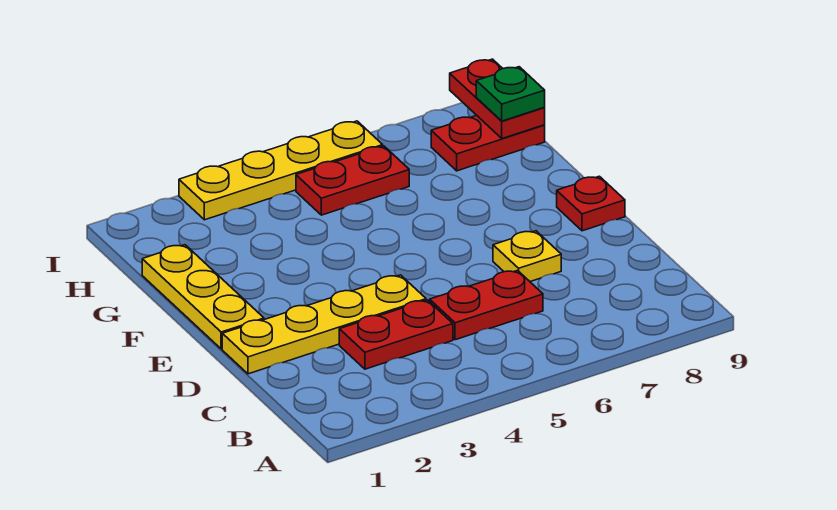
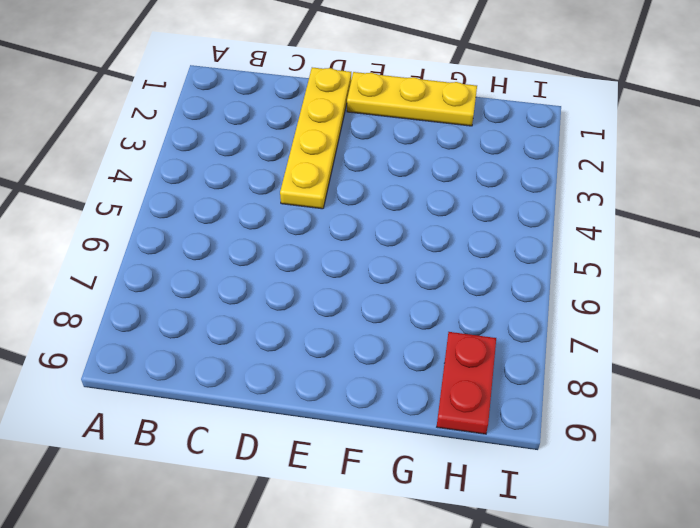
none -> red plate C3:C4 level 1
none -> red plate C5:C6 level 1

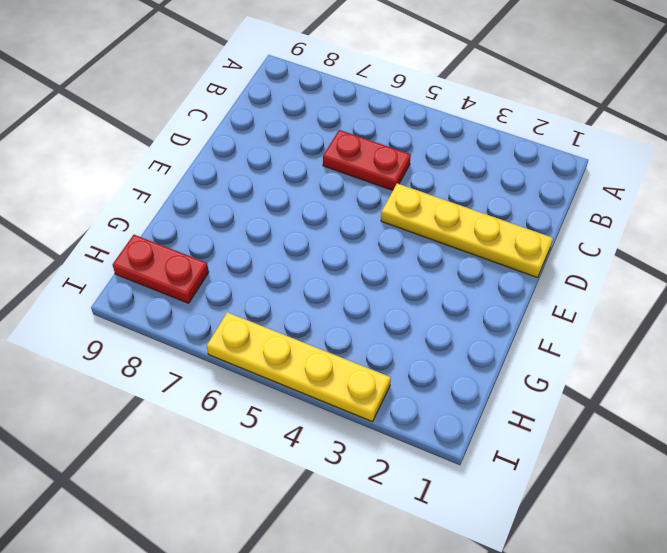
none -> red plate C3:C4 level 1
none -> yellow plate D7 level 1

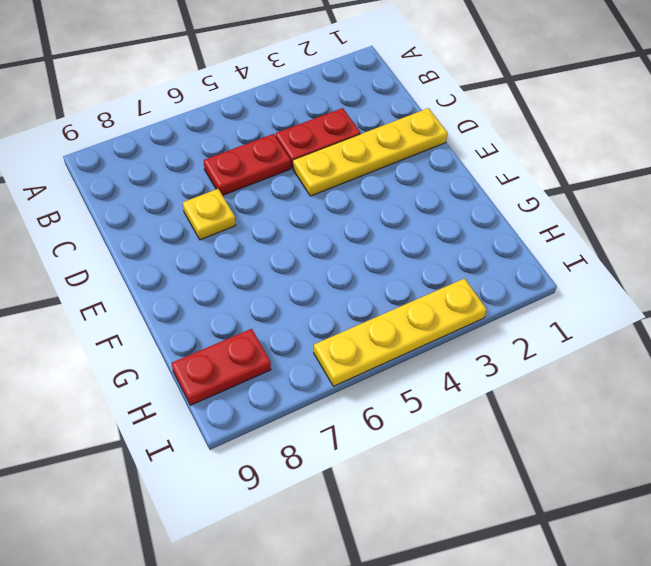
none -> yellow plate E1:G1 level 1
none -> red plate E9 level 1

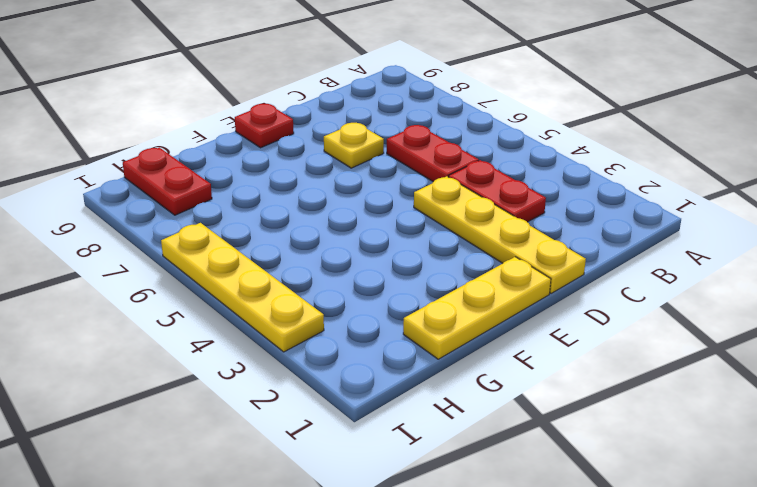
none -> red plate H5:H6 level 1
none -> red plate H9:I9 level 2

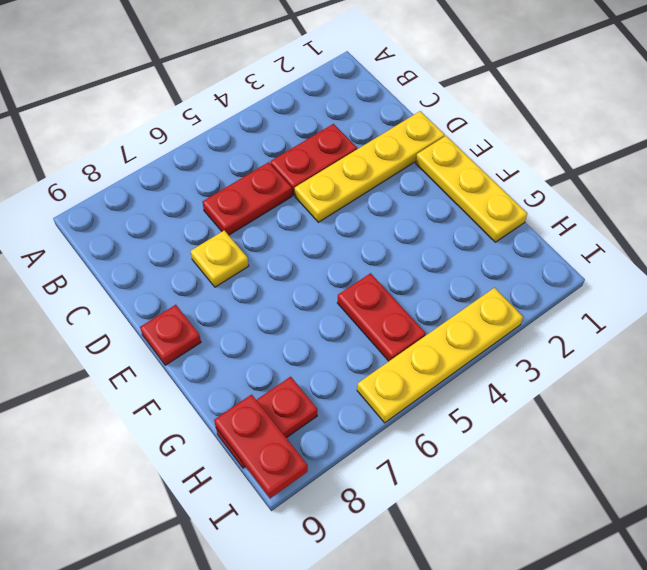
red plate G5:H5 level 1 -> red plate H5:H6 level 1
none -> green plate H9 level 3

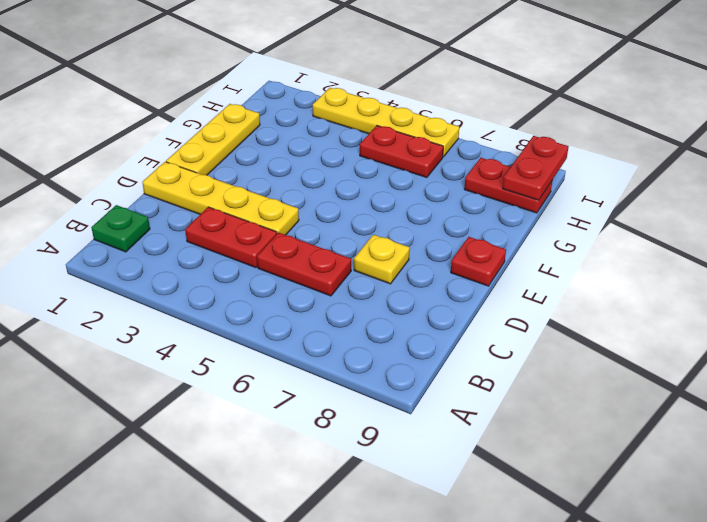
green plate B1 level 1 -> green plate H9 level 3

